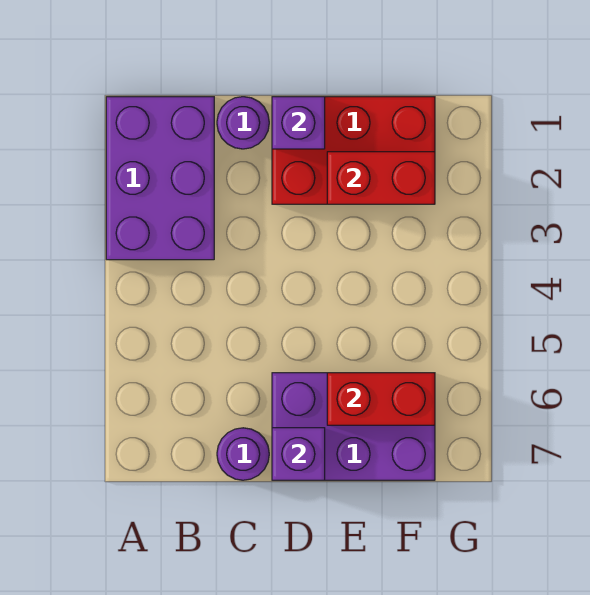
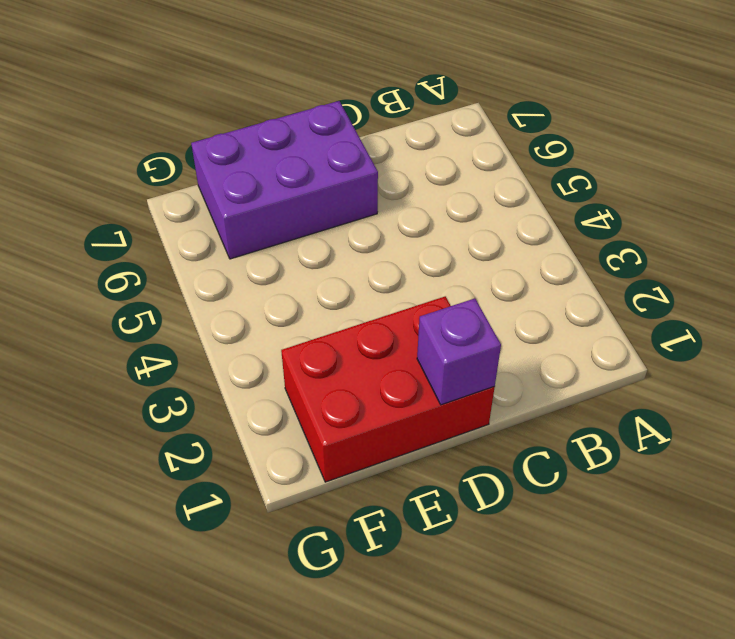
none -> purple brick A1:B3 level 1
none -> purple round brick C1 level 1

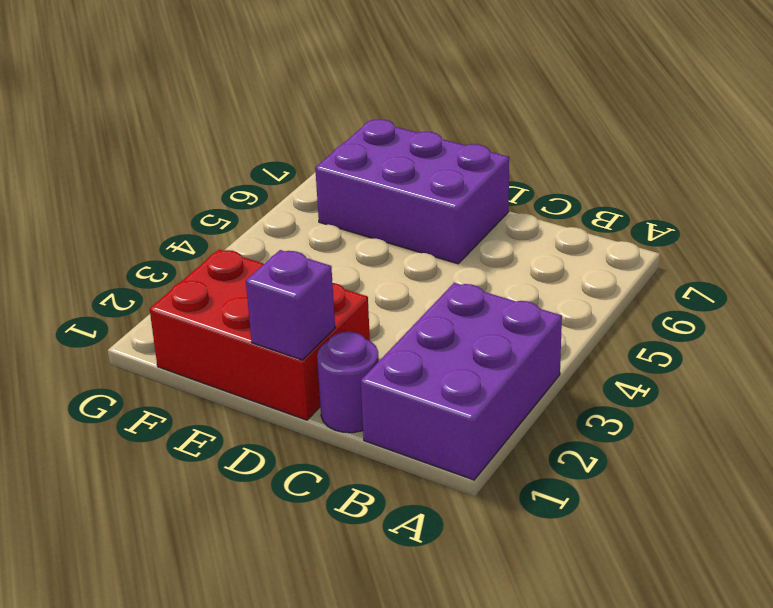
none -> purple round brick C7 level 1
none -> purple brick D7 level 2

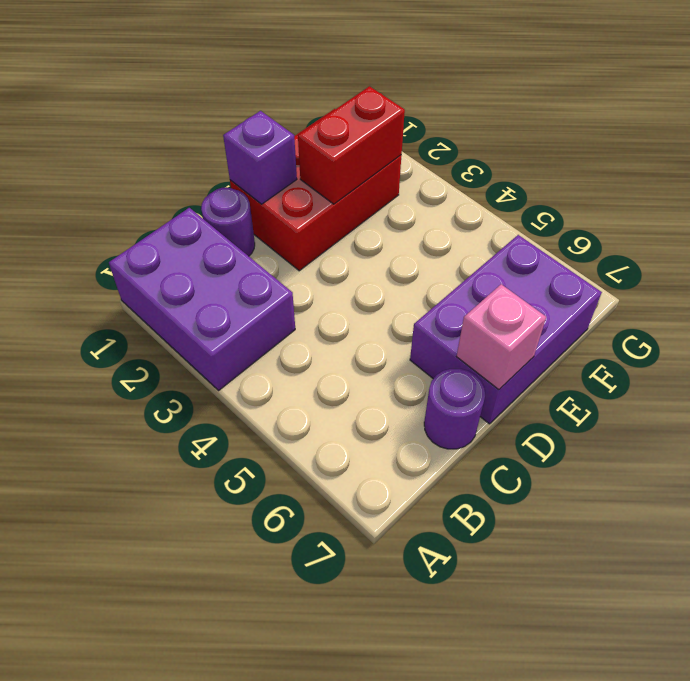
pink brick D7 level 2 -> purple brick D7 level 2
none -> red brick E6:F6 level 2

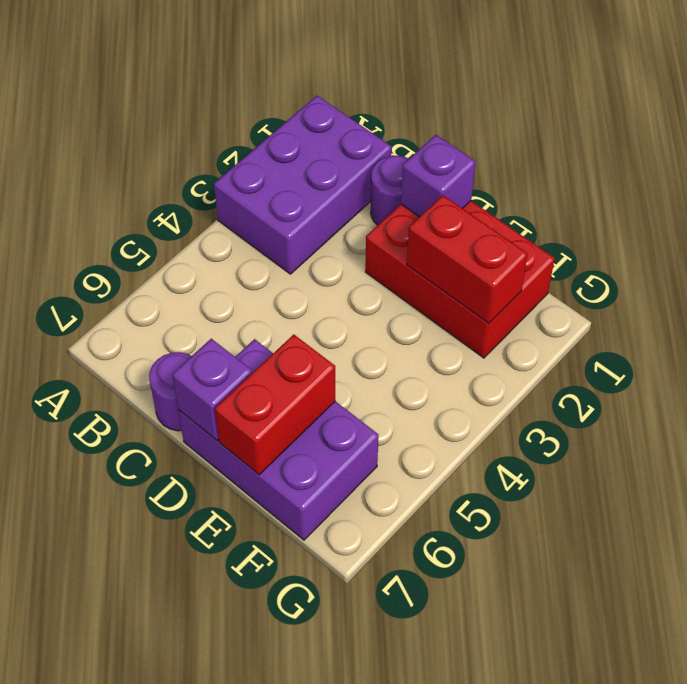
red brick E6:E7 level 2 -> red brick E6:F6 level 2

